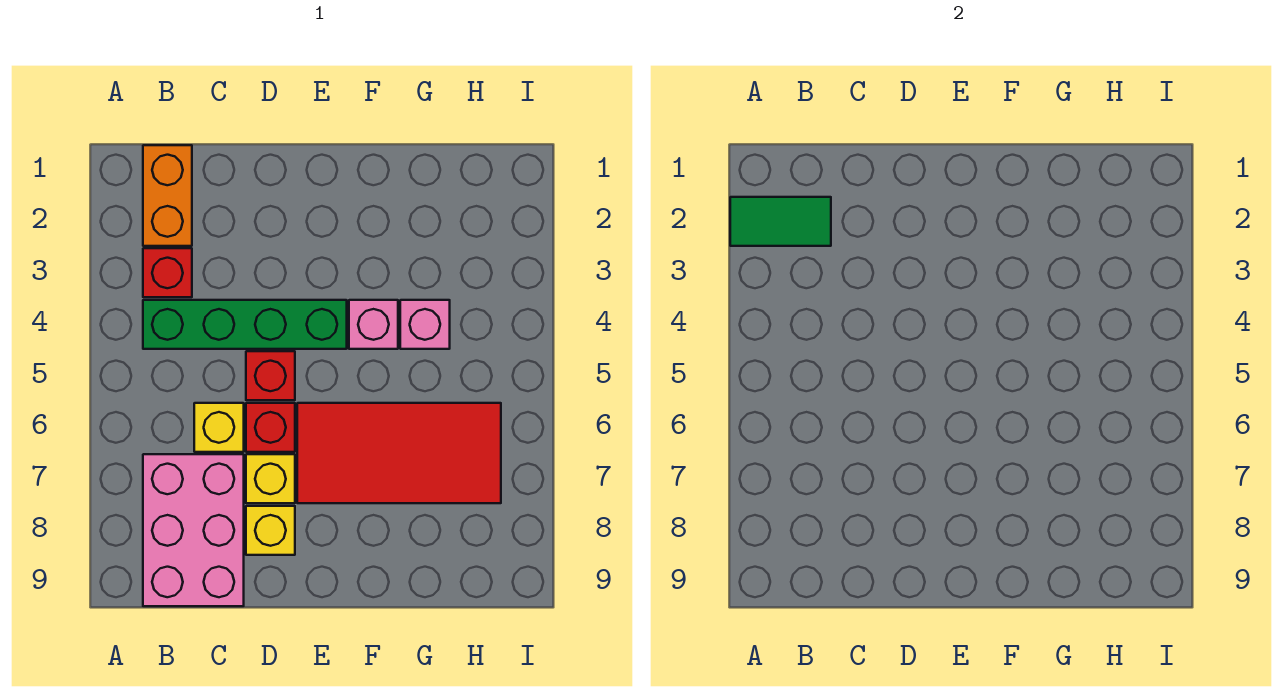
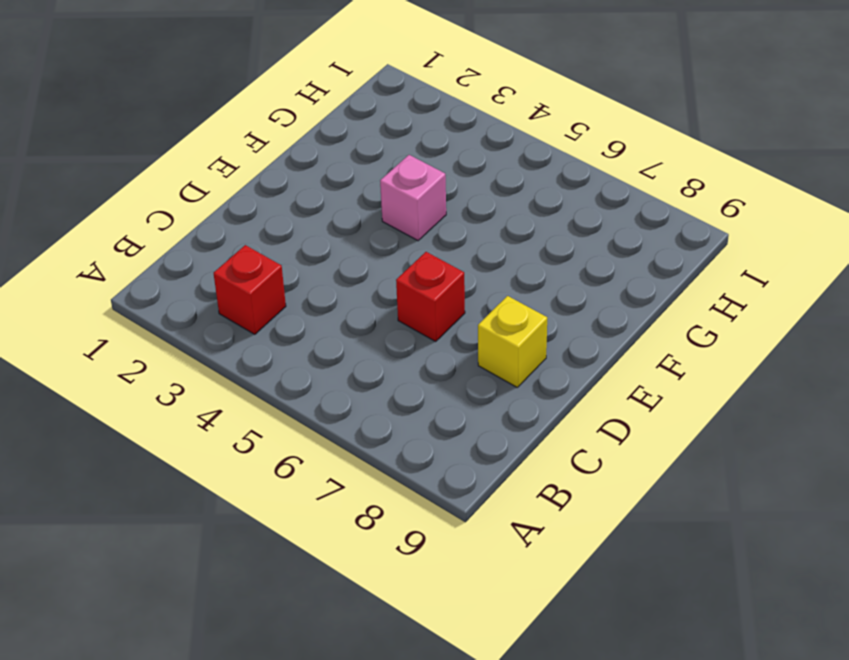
none -> orange brick B1:B2 level 1
none -> green brick B4:E4 level 1
none -> pink brick B7:C9 level 1

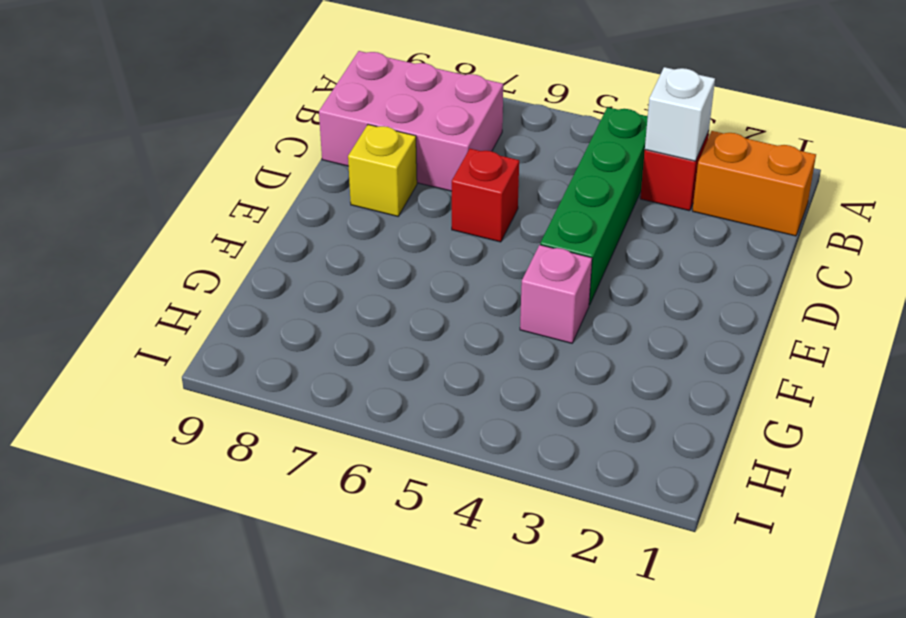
white brick B3 level 2 -> none
none -> yellow brick C6 level 1
none -> red brick D5 level 1
none -> yellow brick D7 level 1

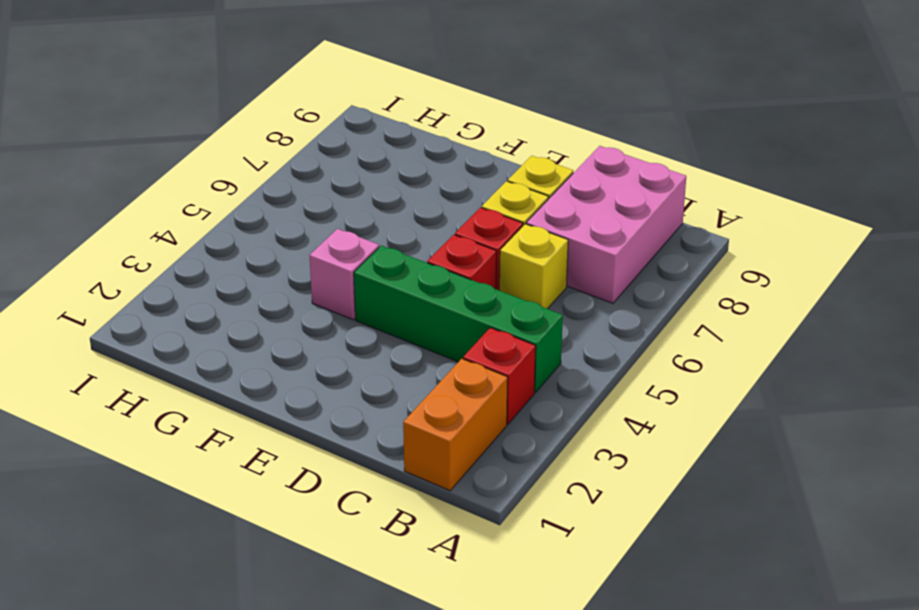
none -> red tile E6:H7 level 1
none -> pink brick G4 level 1
none -> green tile A2:B2 level 2

